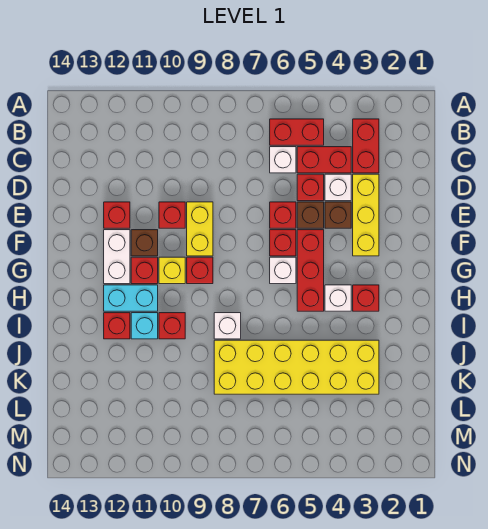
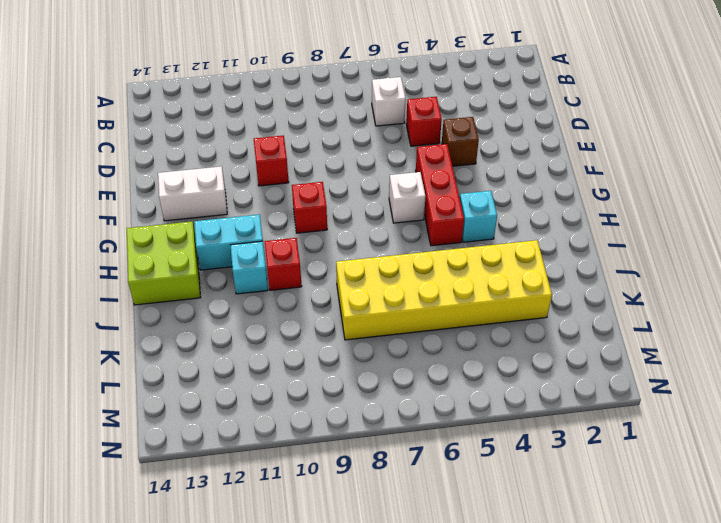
white brick F12:F13 level 1 -> white brick F12:G12 level 1
cyan brick H4 level 1 -> white brick H4 level 1
lime brick H13:I14 level 1 -> none
none -> red brick B3:C3 level 1
none -> red brick B5:B6 level 1
none -> red brick C4:C5 level 1

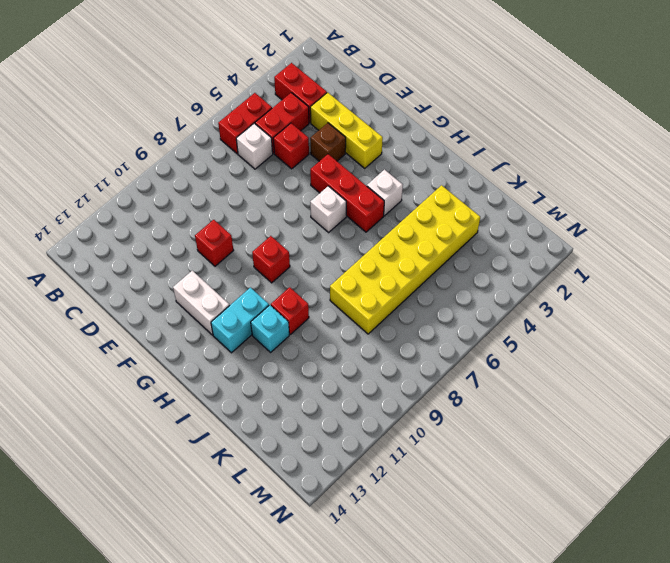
none -> white brick D4 level 1
none -> brown brick E5 level 1
none -> red brick E6 level 1

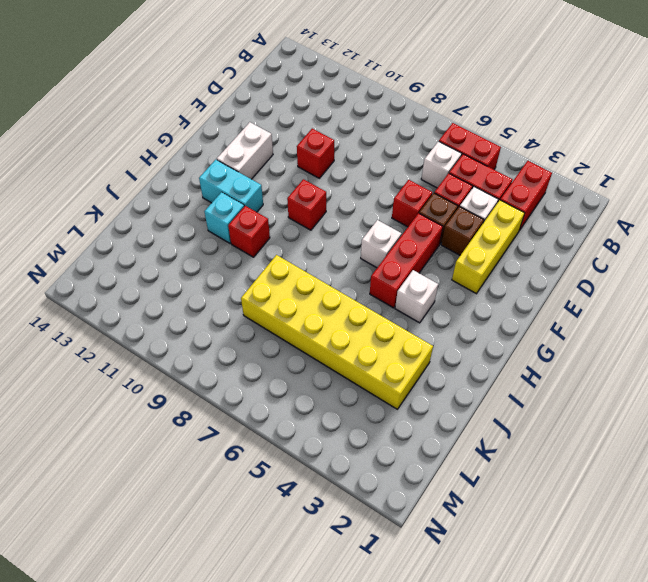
none -> yellow brick E9:F9 level 1
none -> red brick E12 level 1
none -> red brick F6 level 1

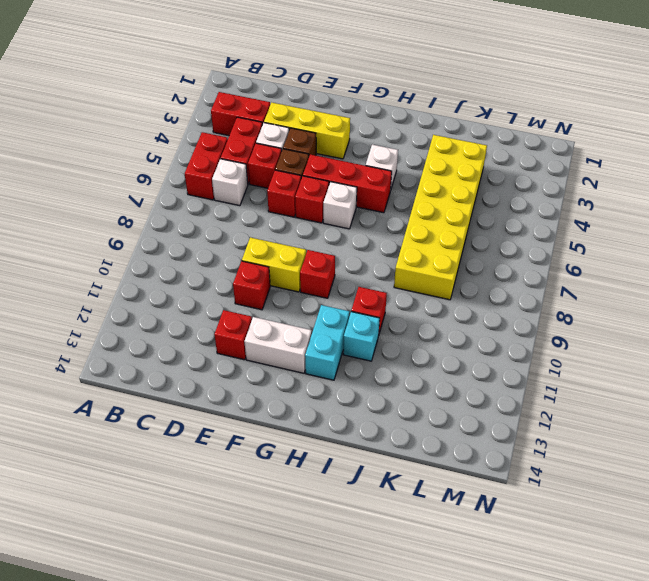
none -> brown brick F11 level 1
none -> yellow brick G10 level 1
none -> red brick G11 level 1

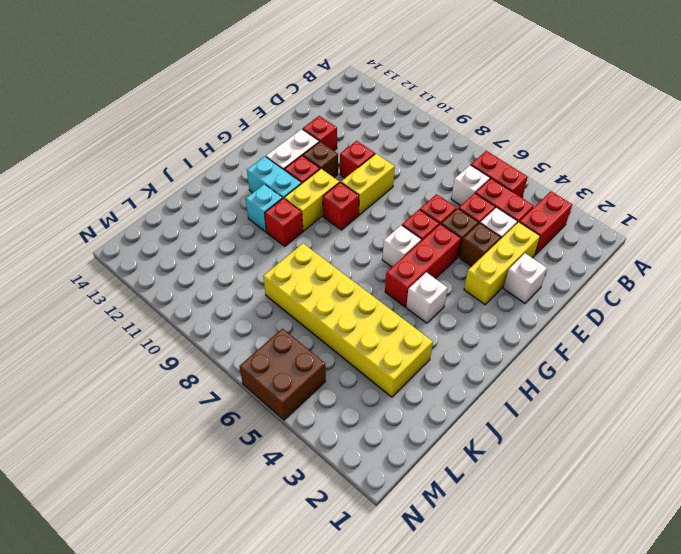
white brick E2 level 1 -> white brick I8 level 1
yellow brick G10:H10 level 1 -> yellow brick G10 level 1
brown brick M5:N6 level 1 -> none
none -> red brick H3 level 1
none -> red brick I12 level 1

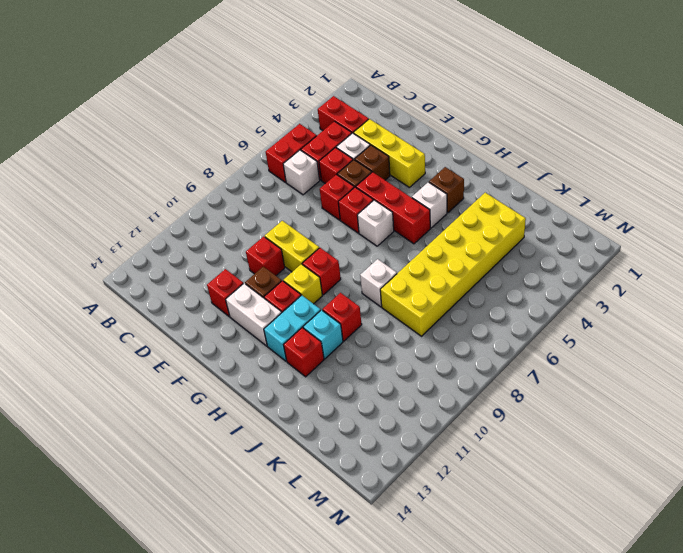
brown brick H3 level 1 -> red brick H3 level 1

